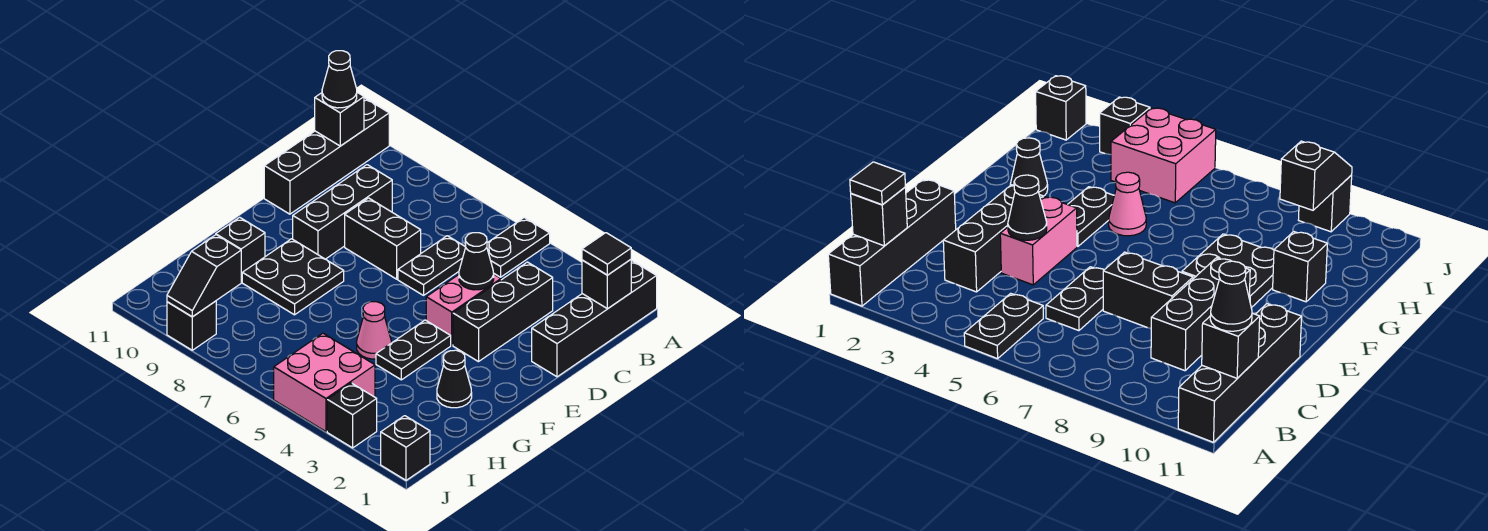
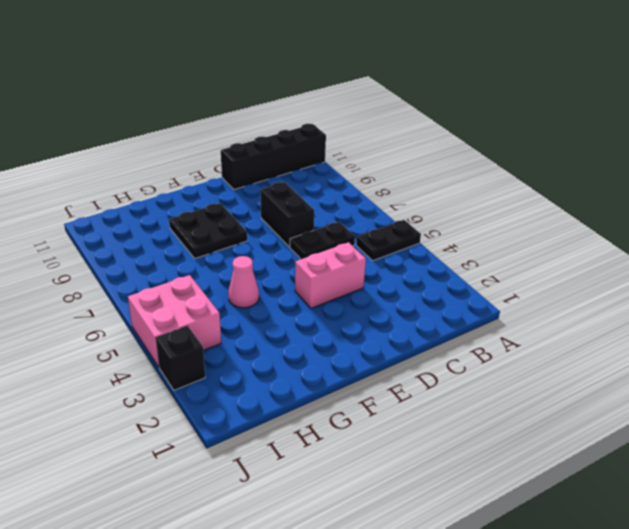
none -> black brick A1:D1 level 1
none -> black brick C3:E3 level 1
none -> black brick C9:E9 level 1

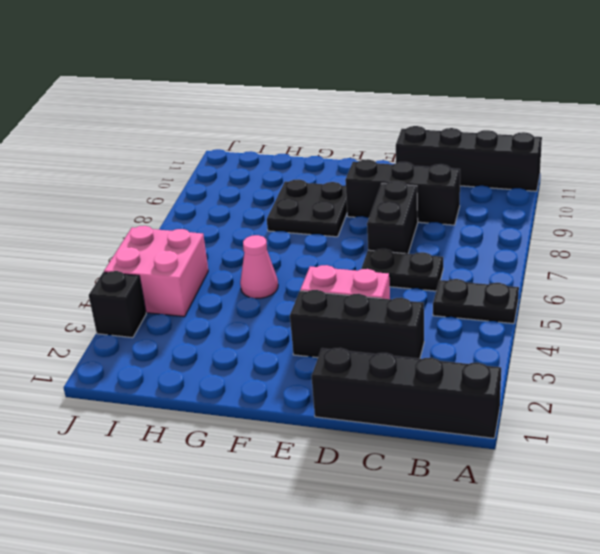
none -> black plate F4:G4 level 1
none -> black cone G2 level 1
none -> black brick G10 level 1

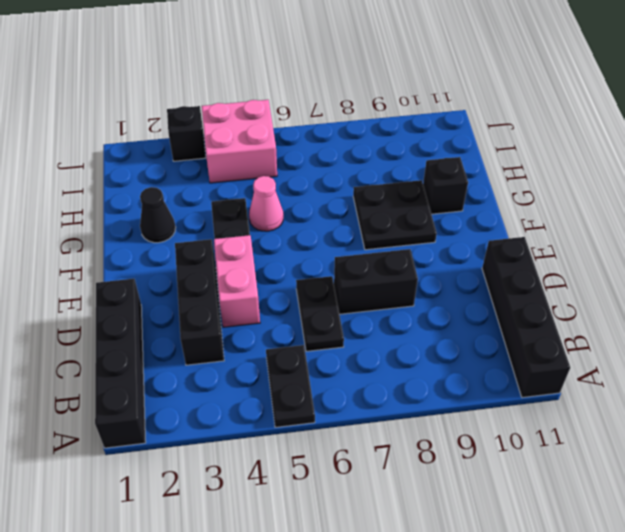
none -> black brick C9:E9 level 1
none -> black brick J1 level 1
none -> black brick J9 level 1

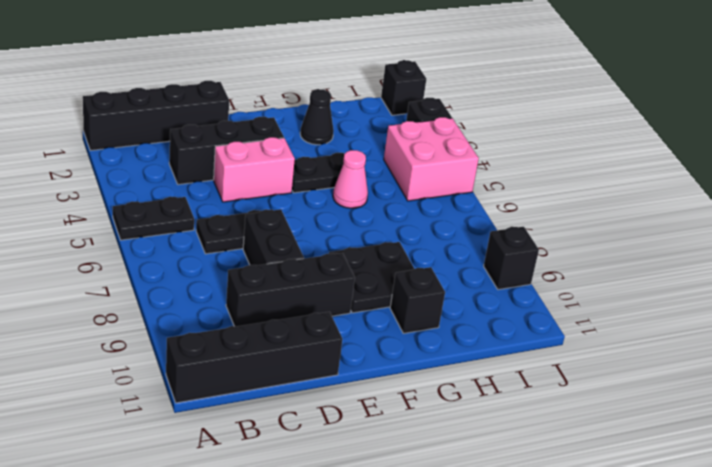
none -> black brick B1 level 2
none -> black brick B11 level 2
none -> black cone D4 level 2

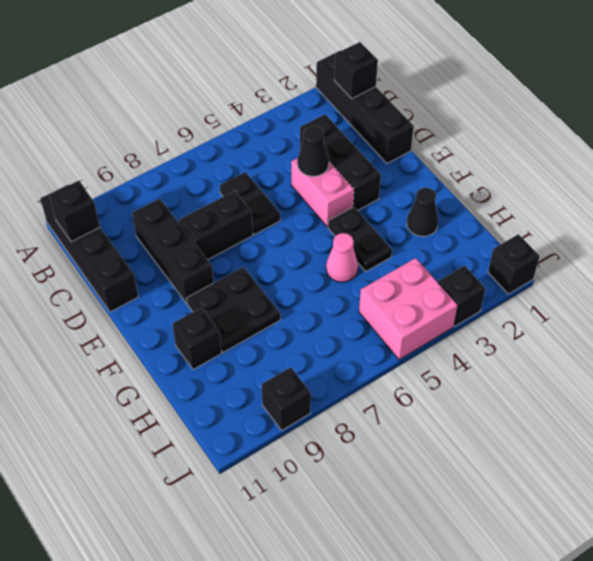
none -> black plate A5:B5 level 1
none -> black slope I9:J9 level 2 top I
none -> black tile B1 level 3

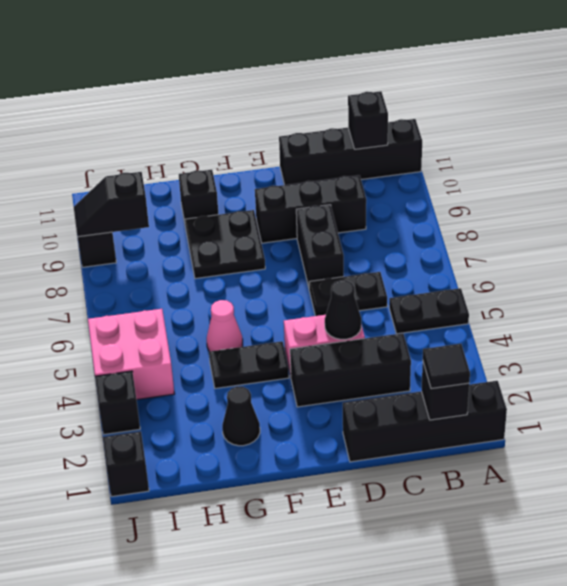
none -> black cone B11 level 3

